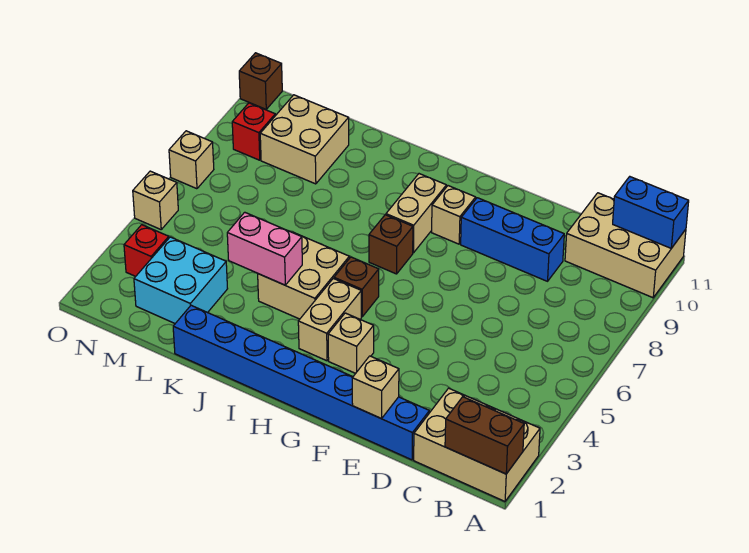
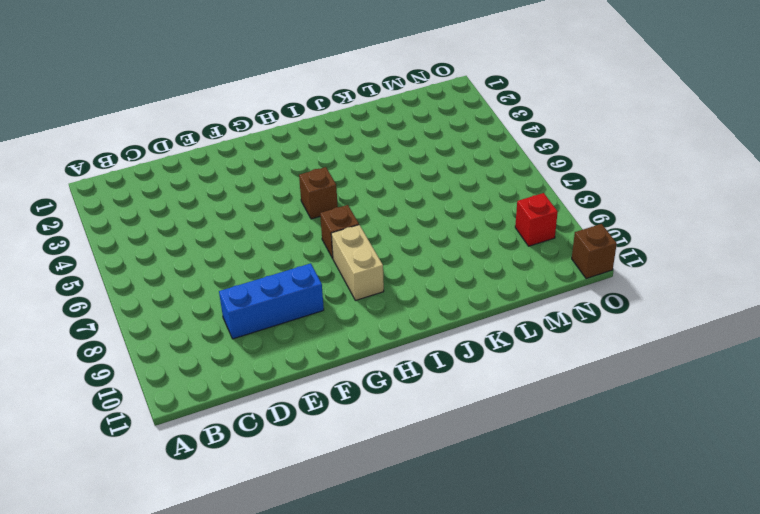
none -> tan brick A1:C2 level 1
none -> tan brick A10:C11 level 1
none -> blue brick D1:K1 level 1

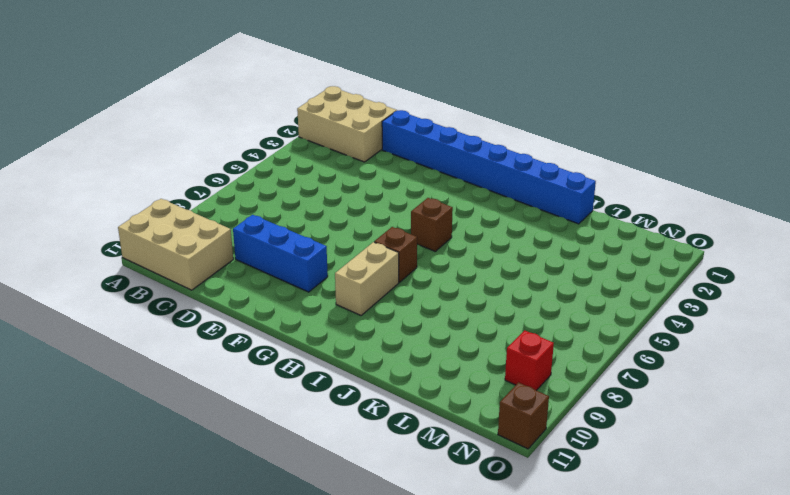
none -> tan brick G3 level 1
none -> tan brick G9 level 1
none -> tan brick H3:H4 level 1

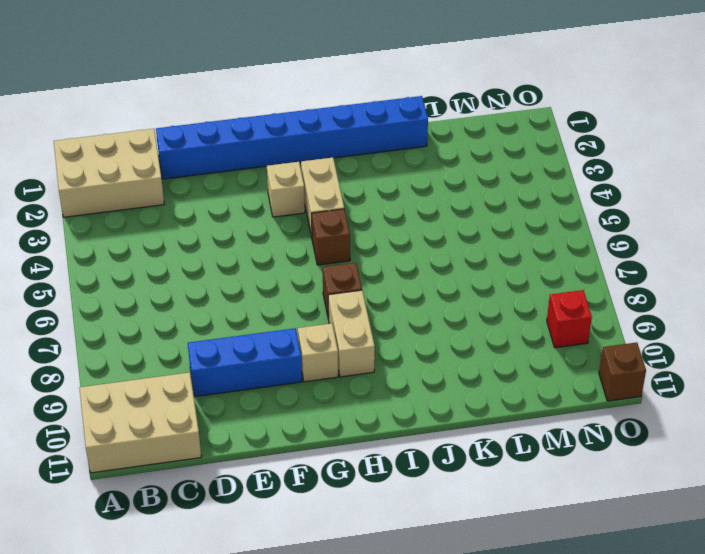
none -> tan brick I4:J5 level 1
none -> cyan brick L2:M3 level 1
none -> tan brick L9:M10 level 1

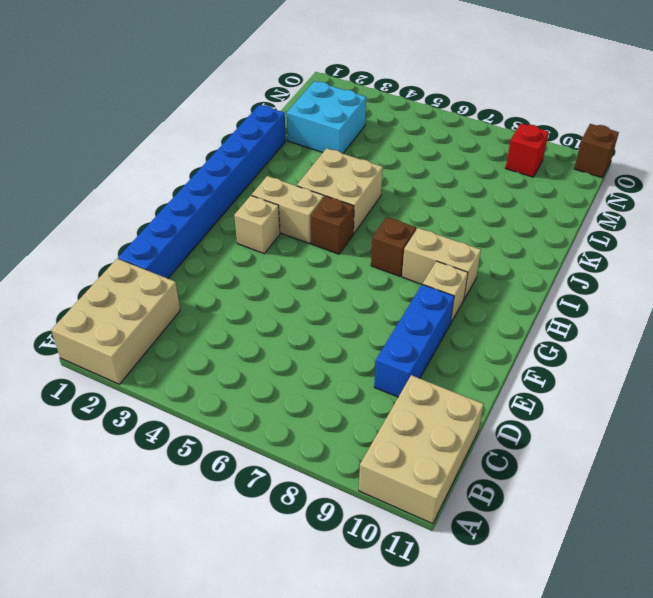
none -> tan brick L9:M10 level 1
none -> red brick N3 level 1
none -> tan brick O5 level 1

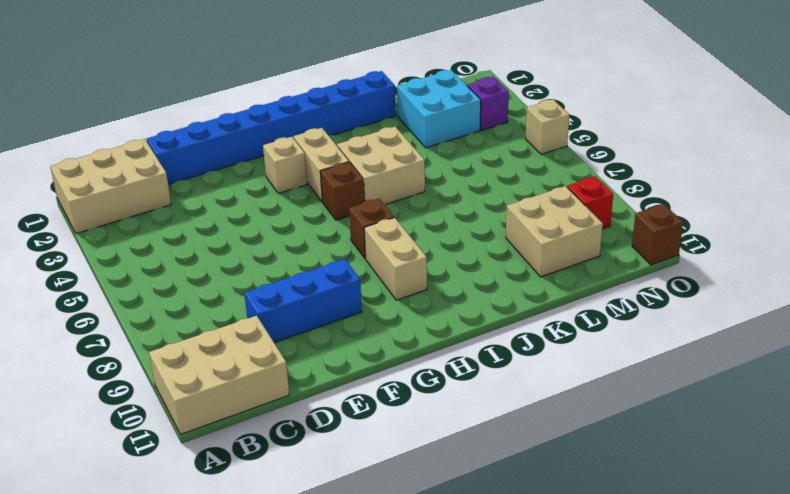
purple brick N3 level 1 -> red brick N3 level 1
none -> tan brick G9 level 1
none -> tan brick O7 level 1
none -> brown brick A1:B1 level 2

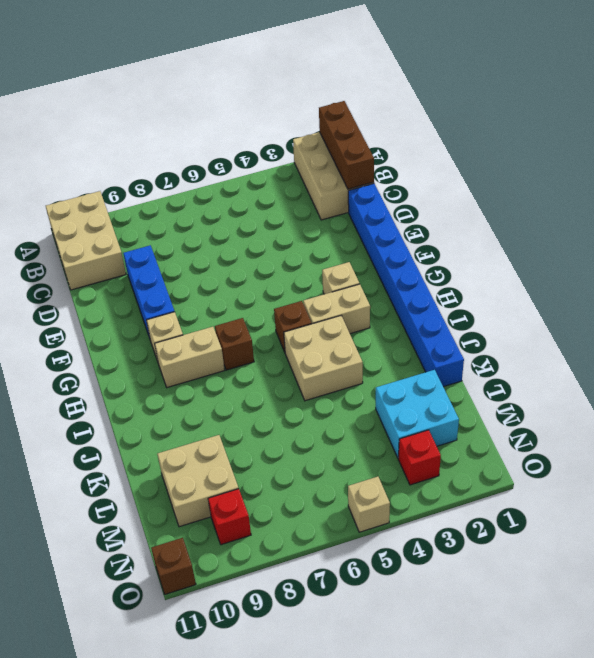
brown brick A1:C1 level 2 -> brown brick A1:B1 level 2
none -> tan brick O7 level 1
none -> blue brick A11:B11 level 2
none -> tan brick E1 level 2

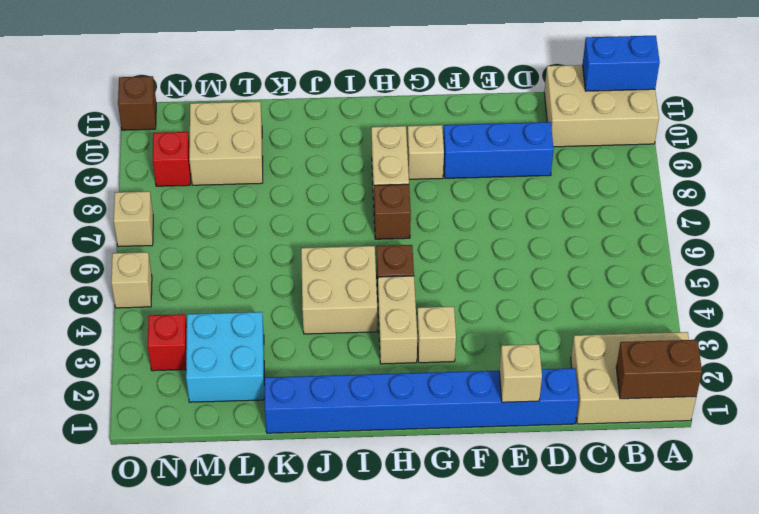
none -> pink brick J4:K4 level 2

